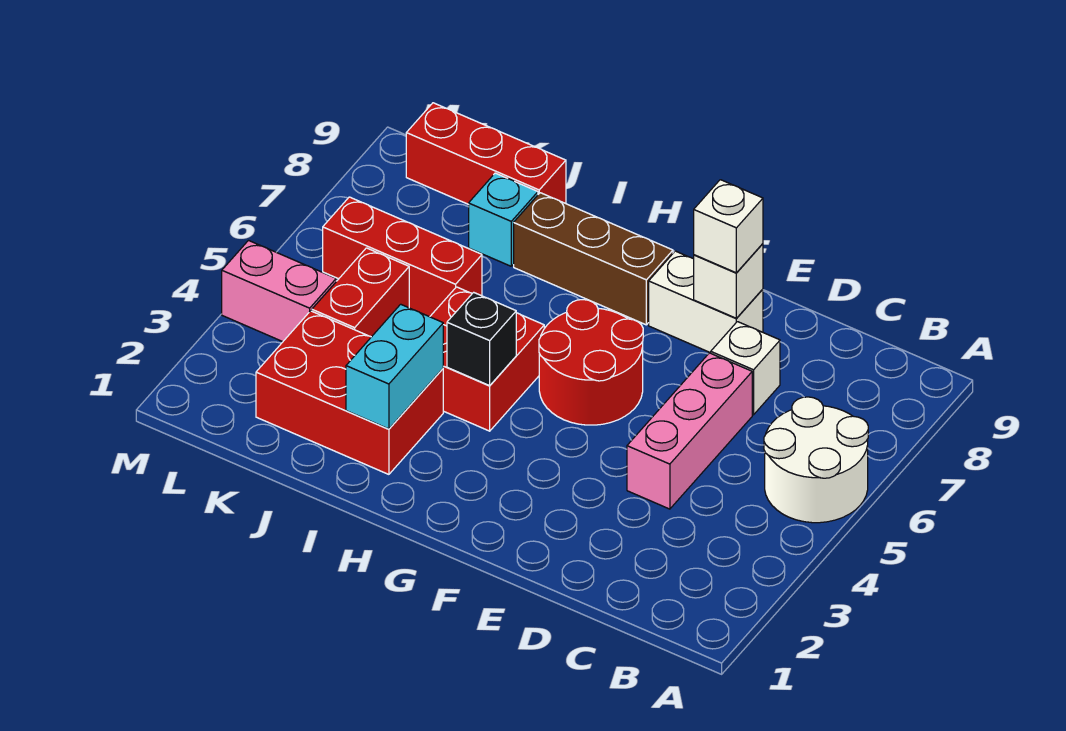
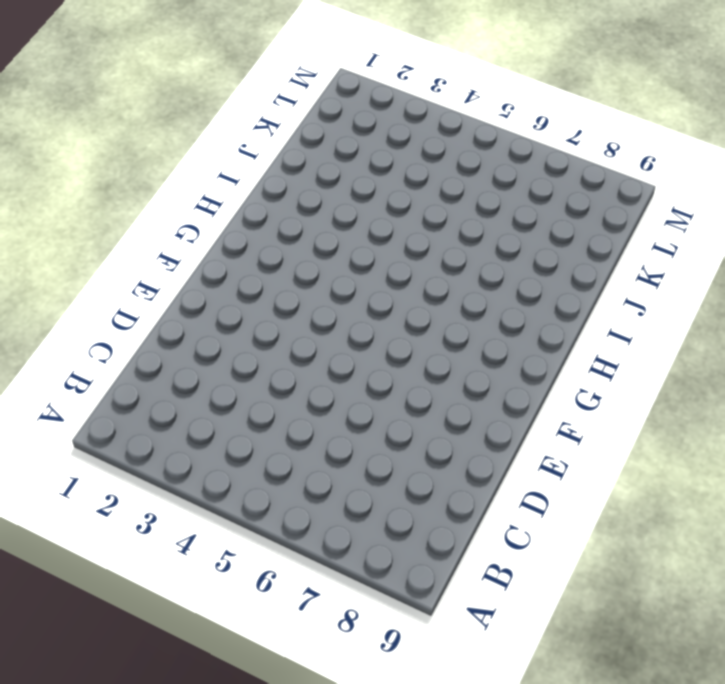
none -> white round brick A5:B6 level 1
none -> pink brick D4:D6 level 1
none -> white brick D7 level 1

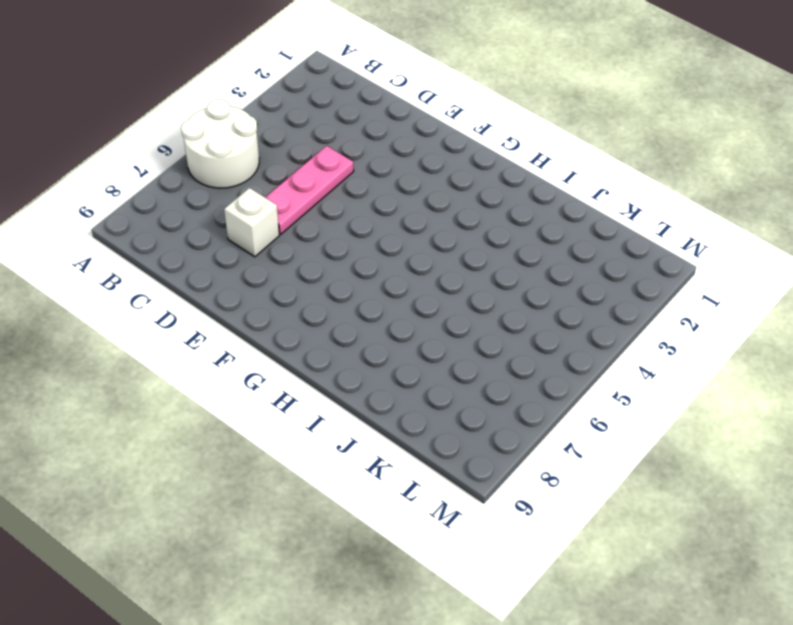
pink plate D4:D6 level 1 -> pink brick D4:D6 level 1
none -> white brick E8:F8 level 1
none -> red round brick F5:G6 level 1
none -> brown brick G8:I8 level 1

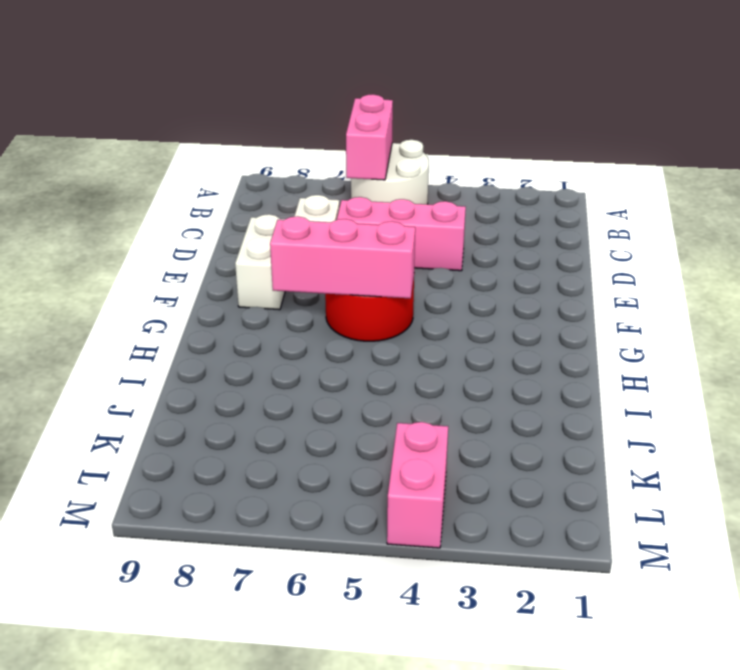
pink brick A6:B6 level 2 -> none
pink brick G5:G7 level 2 -> none
none -> brown brick G8:I8 level 1
none -> red brick H4:I5 level 1
none -> red brick I2:K3 level 1

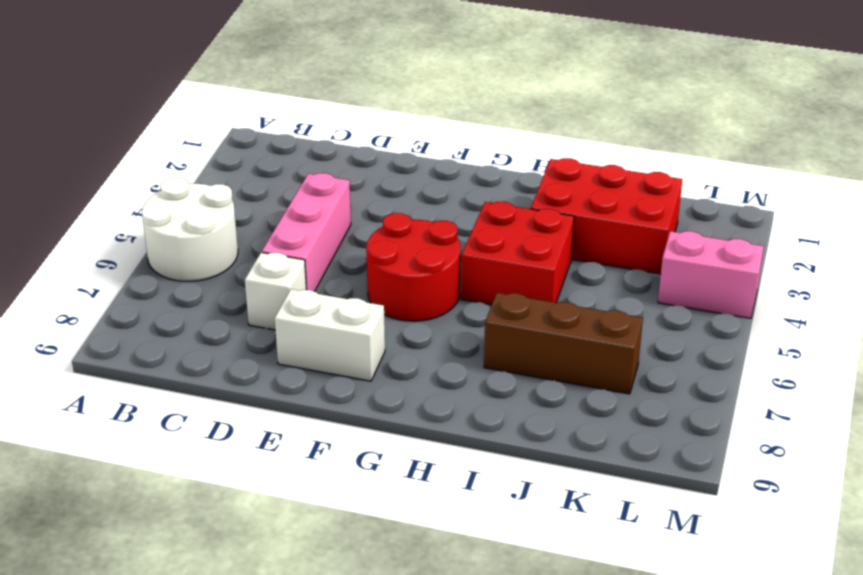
brown brick I7:K7 level 1 -> brown brick G8:I8 level 1
none -> red brick J6:L6 level 1
none -> cyan brick J8 level 1
none -> red brick J9:L9 level 1

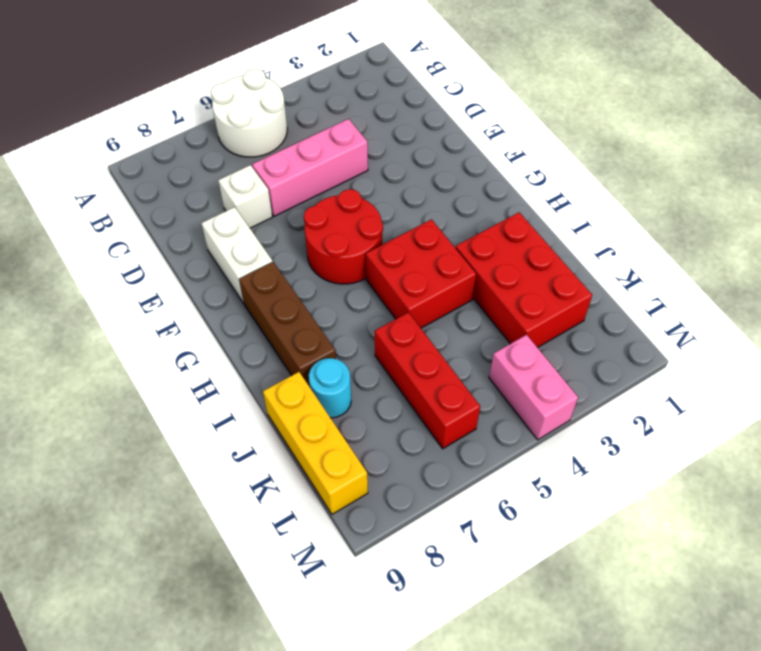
cyan round brick J8 level 1 -> cyan brick J8 level 1
yellow brick J9:L9 level 1 -> red brick J9:L9 level 1
none -> red brick K4:K5 level 1
none -> white brick E8 level 2
none -> black brick H4 level 2

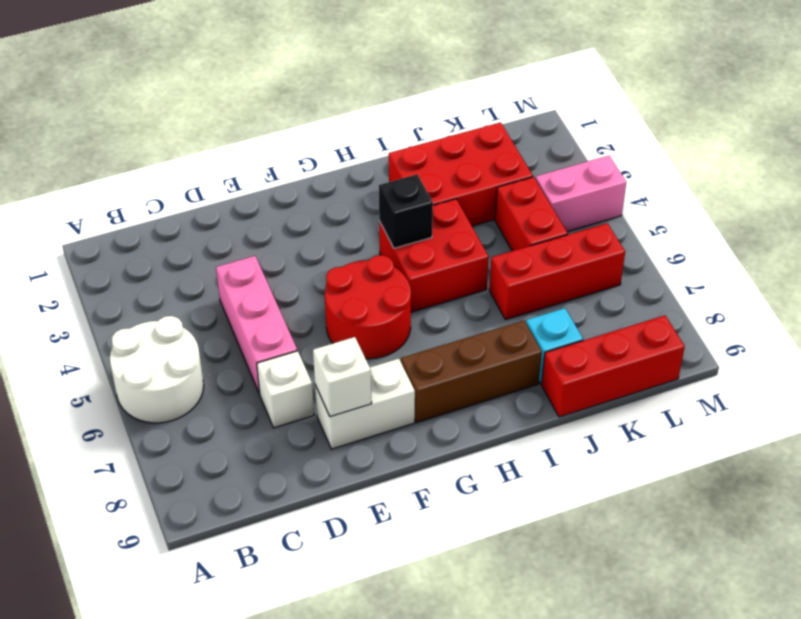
none -> cyan brick I2:I3 level 2
none -> white brick E8 level 3

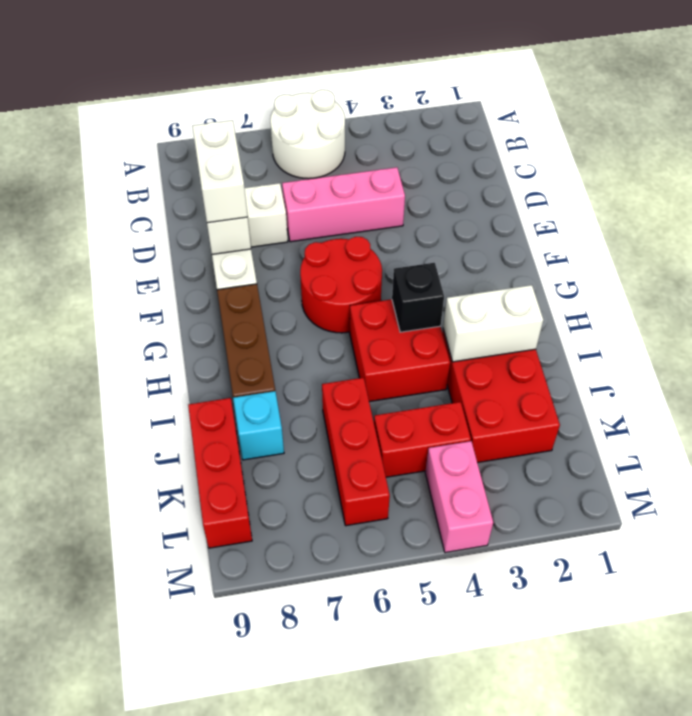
white brick D8:E8 level 3 -> white brick E8 level 3
white brick I2:I3 level 2 -> cyan brick I2:I3 level 2

